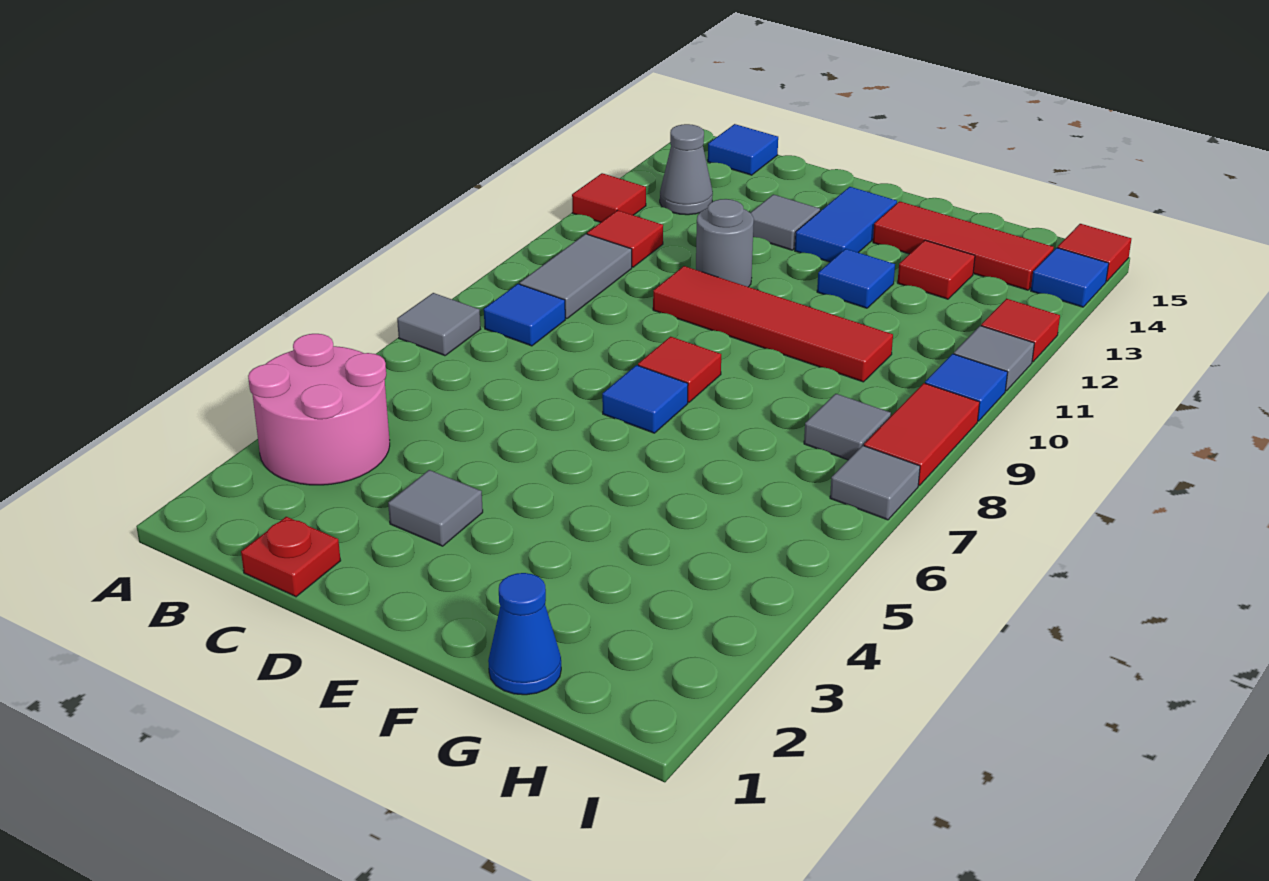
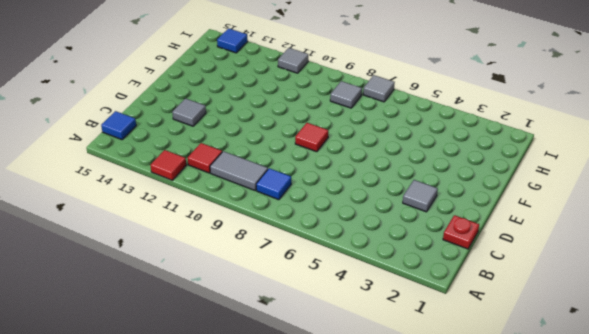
none -> pink round brick A3:B4 level 1
none -> grey tile A7 level 1
none -> grey cone B13 level 1

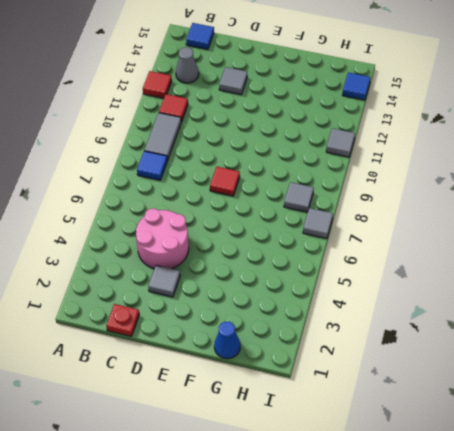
pink round brick C4:D5 level 1 -> pink round brick A3:B4 level 1
none -> grey tile A7 level 1
none -> red tile D10:G10 level 1
none -> grey round brick D11 level 1

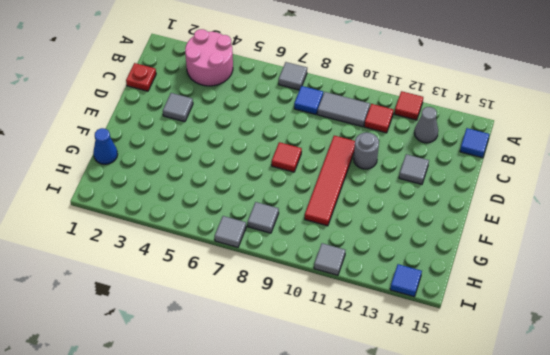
none -> blue tile E7 level 1
none -> blue tile E13:E14 level 1
none -> blue tile F12 level 1

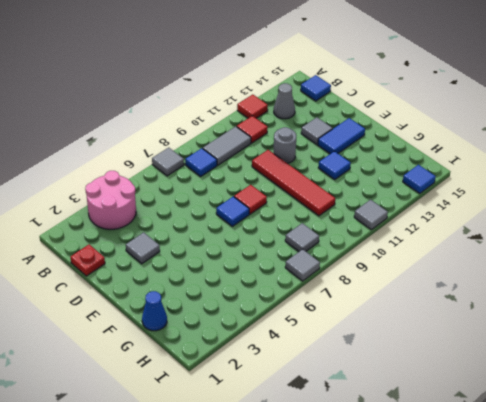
none -> red tile F14:H14 level 1
none -> red tile G13 level 1
none -> red tile I8:I9 level 1

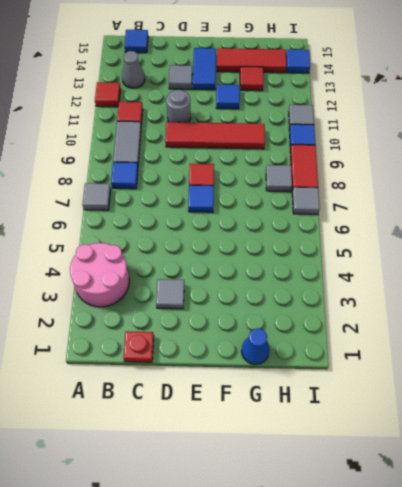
none -> red tile I12 level 1
none -> red tile I15 level 1

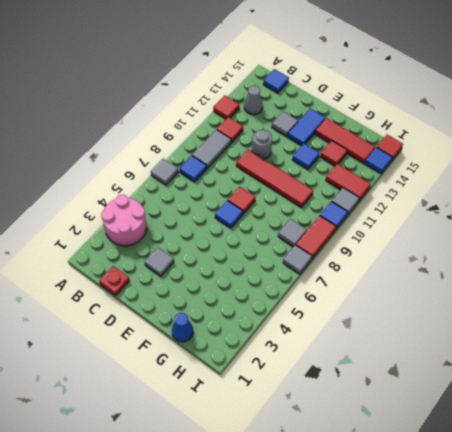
red tile H12:I12 level 1 -> red tile I12 level 1

